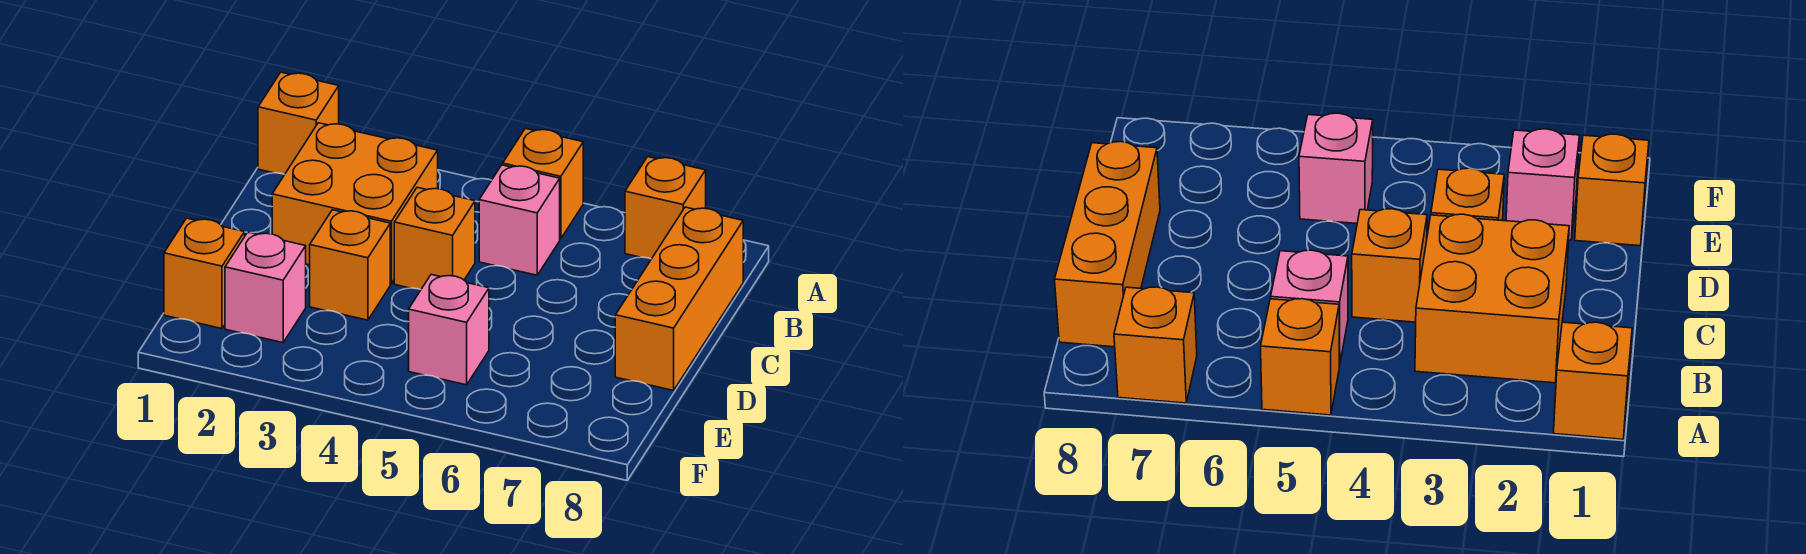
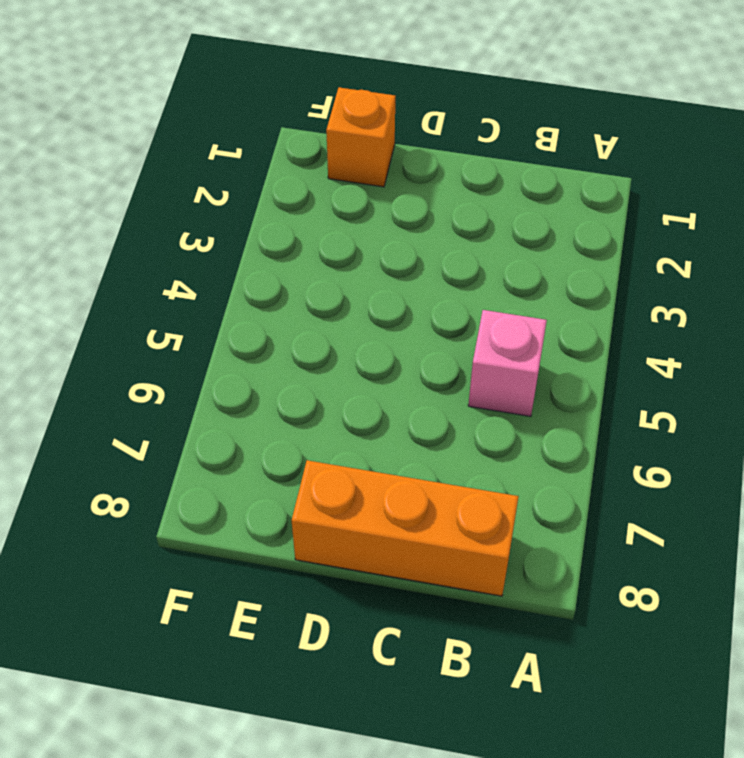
none -> orange brick A1 level 1
none -> orange brick A5 level 1

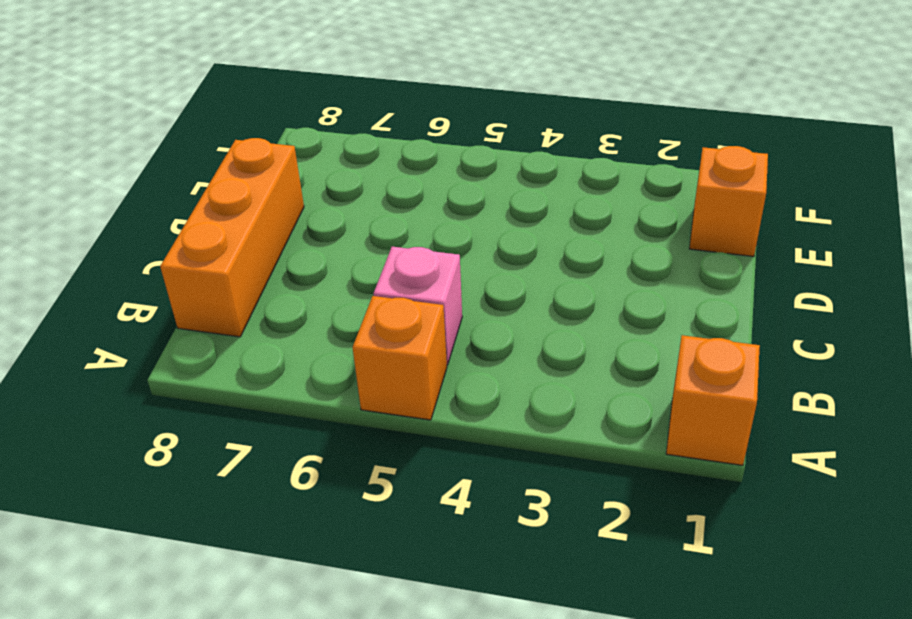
none -> orange brick A7 level 1
none -> orange brick B2:C3 level 1

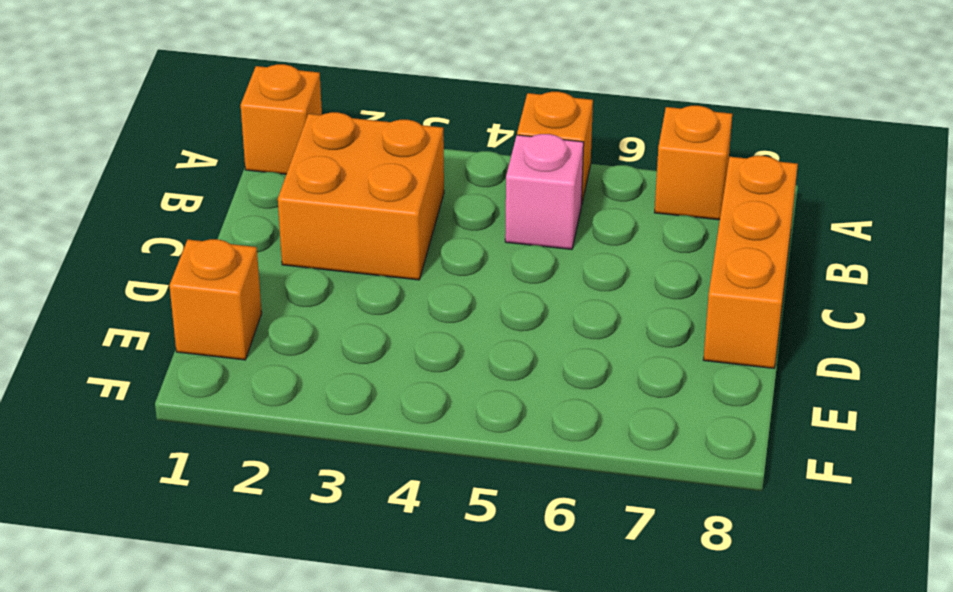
none -> orange brick C4 level 1
none -> orange brick D3 level 1

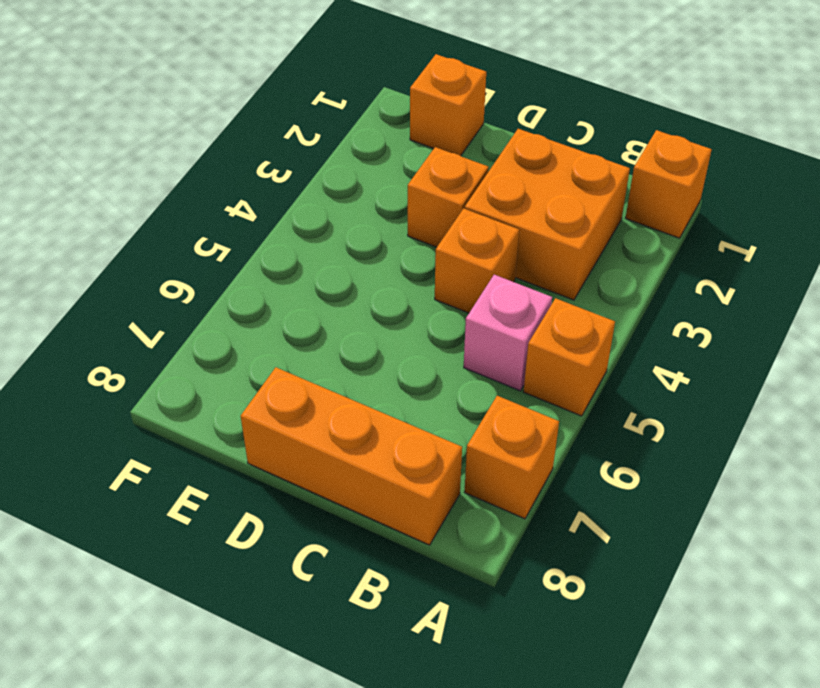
none -> pink brick E2 level 1
none -> pink brick E5 level 1

